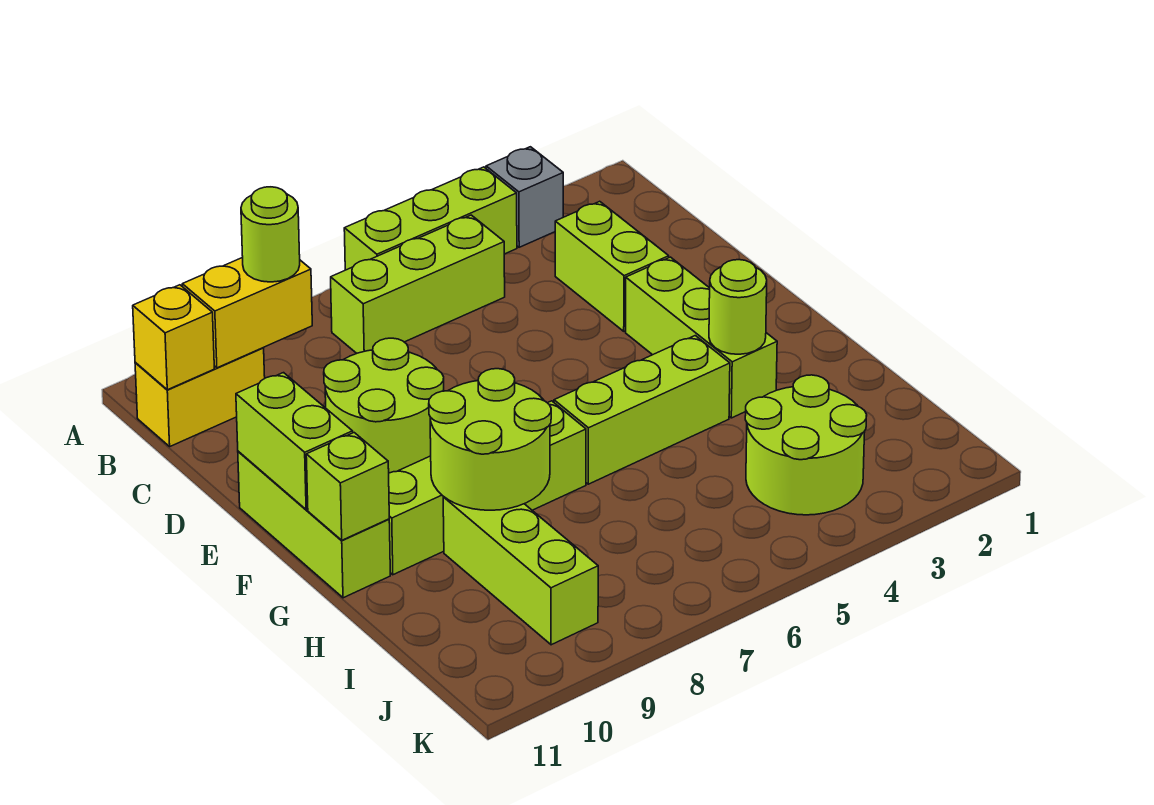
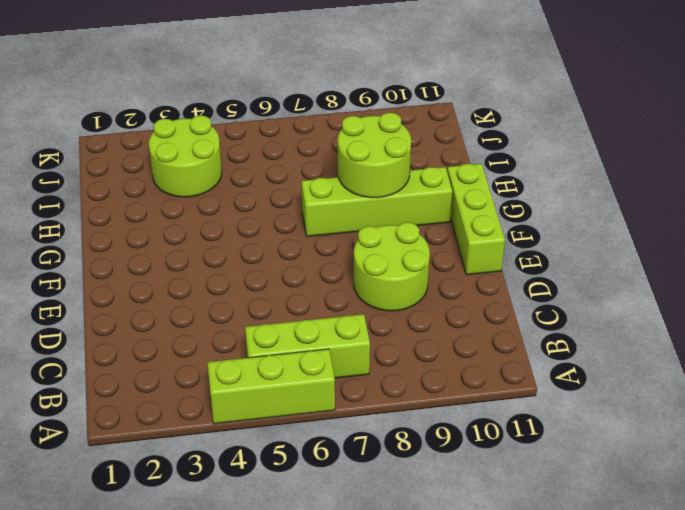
none -> grey brick A3 level 1
none -> yellow brick B10:B11 level 1
none -> lime brick C3:D3 level 1

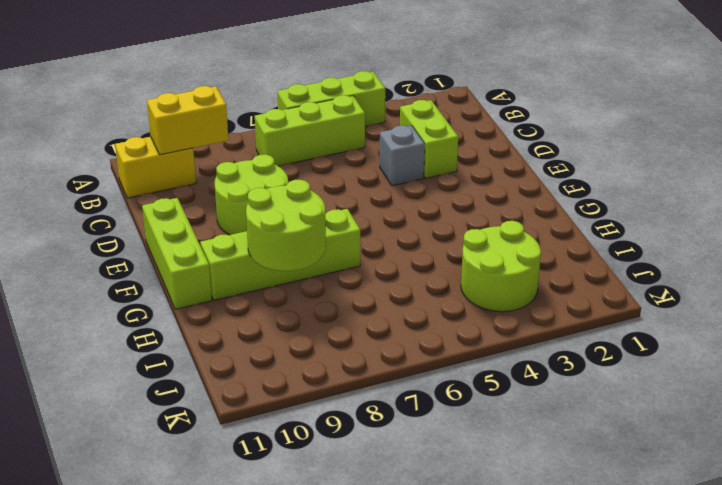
grey brick D4 level 1 -> grey brick A3 level 1
none -> lime brick E3:G3 level 1
none -> lime brick G4:G6 level 1
none -> lime brick H9:J9 level 1

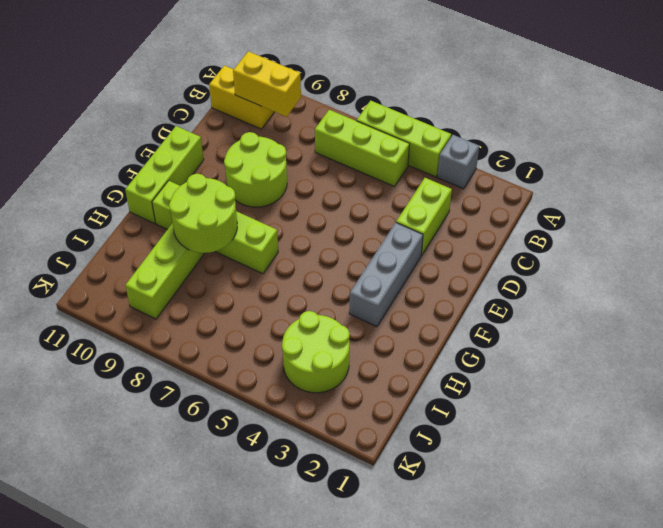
grey brick E3:G3 level 1 -> lime brick E3:G3 level 1
none -> lime brick G4:G6 level 1
none -> yellow brick B11 level 2
none -> lime brick E11:F11 level 2

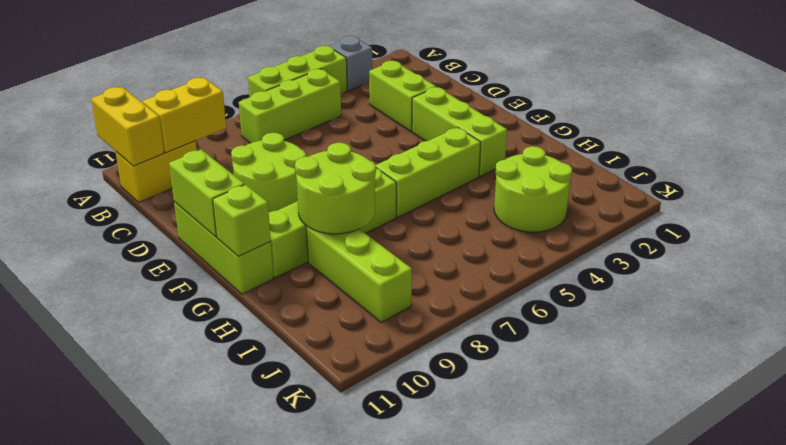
yellow brick A11:B11 level 2 -> yellow brick B11 level 2
none -> lime round brick G3 level 2
none -> lime round brick B9 level 3

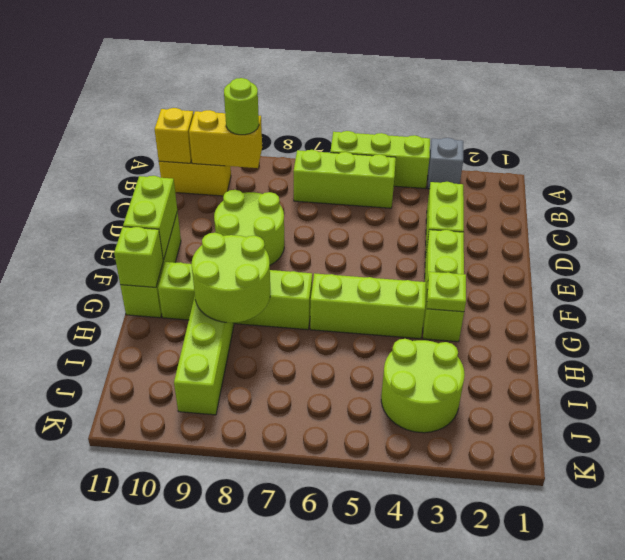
lime plate G3 level 2 -> lime round brick G3 level 2

